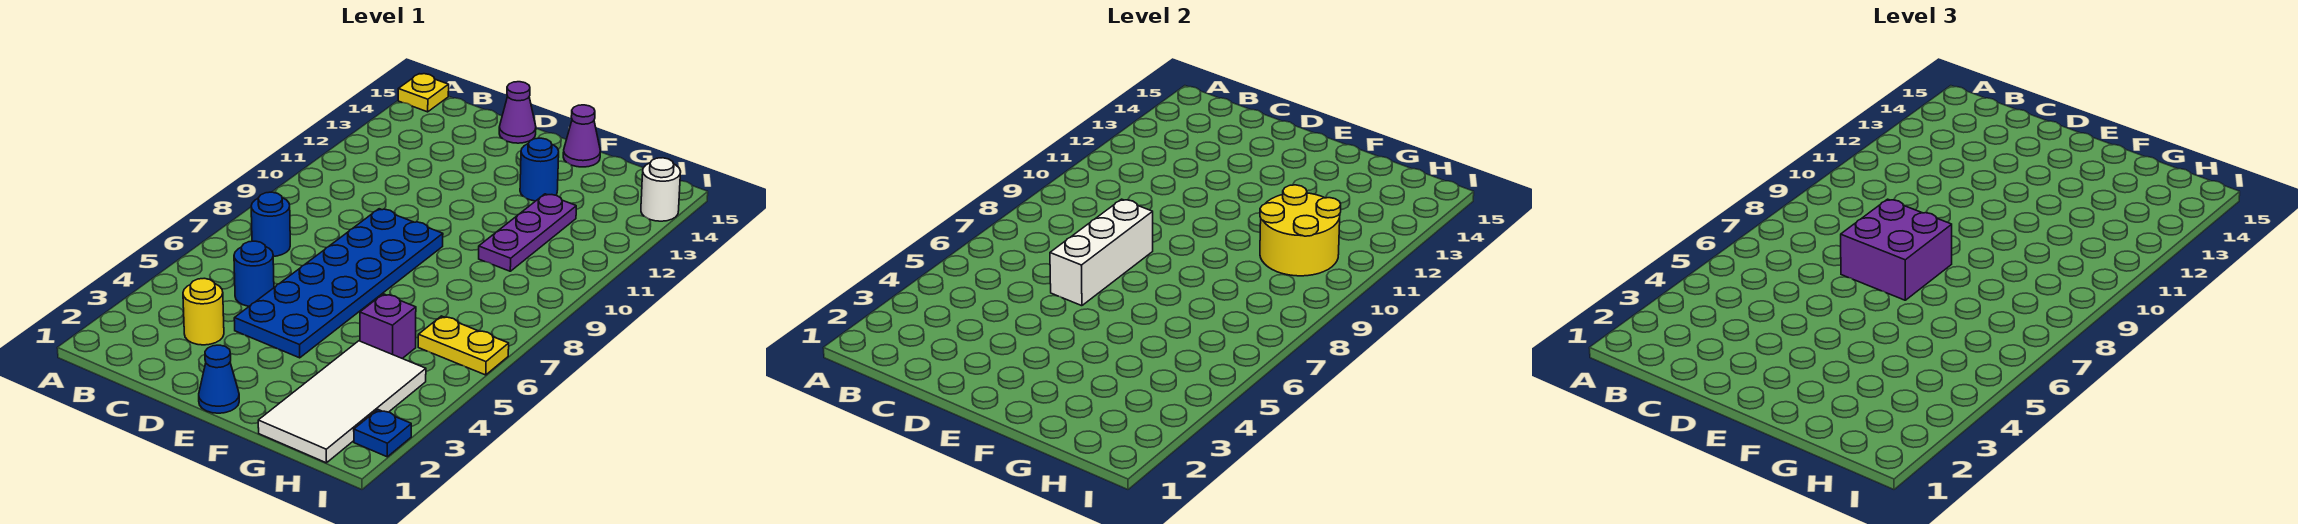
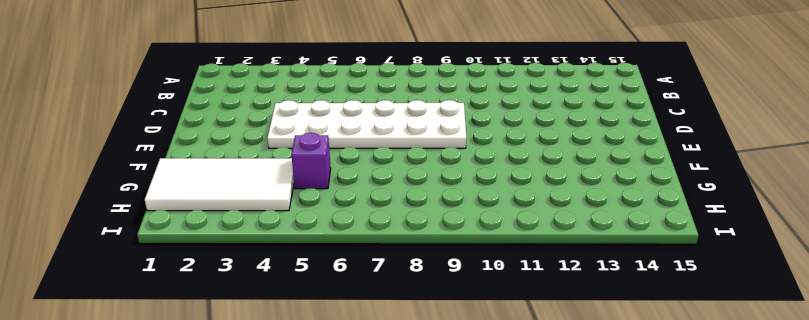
white plate D4:E9 level 1 -> blue plate D4:E9 level 1
none -> yellow plate A15 level 1
none -> blue round brick B7 level 1
none -> yellow round brick C3 level 1

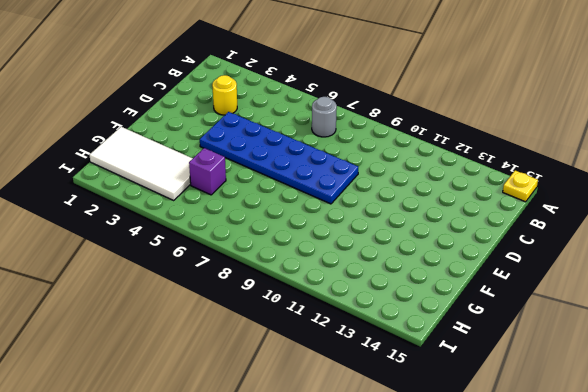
grey round brick B7 level 1 -> blue round brick B7 level 1
none -> blue round brick C5 level 1
none -> purple cone D15 level 1
none -> blue cone E1 level 1

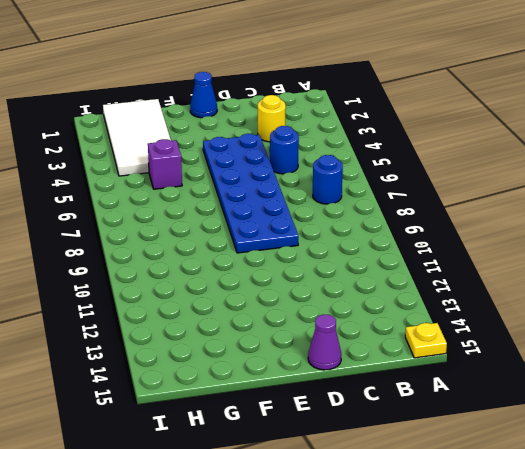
none -> blue round brick F13 level 1
none -> purple cone F15 level 1
none -> purple plate G10:G12 level 1

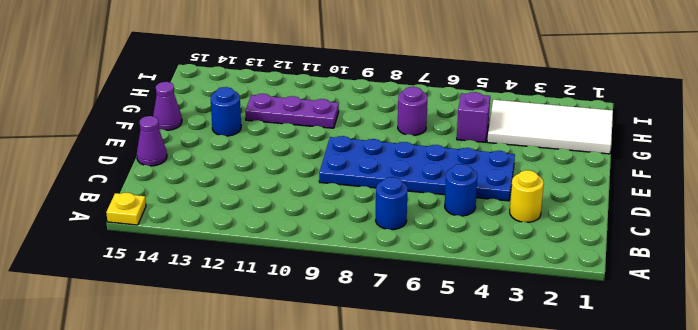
purple round brick G7 level 1 -> none
none -> blue cone E1 level 1
none -> yellow plate H6:I6 level 1
none -> blue plate I2 level 1

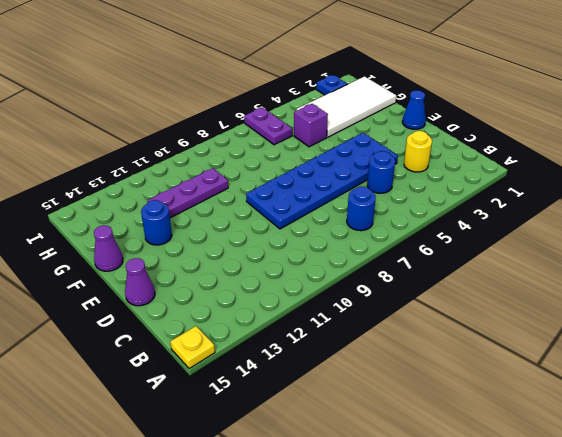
purple plate H6:I6 level 1 -> yellow plate H6:I6 level 1
none -> white round brick I14 level 1
none -> white brick D6:D8 level 2
none -> yellow round brick G10:H11 level 2

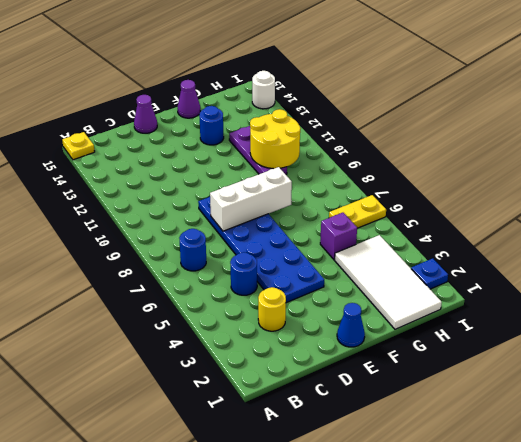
white brick D8:F8 level 2 -> white brick D6:D8 level 2
none -> purple brick D7:E8 level 3

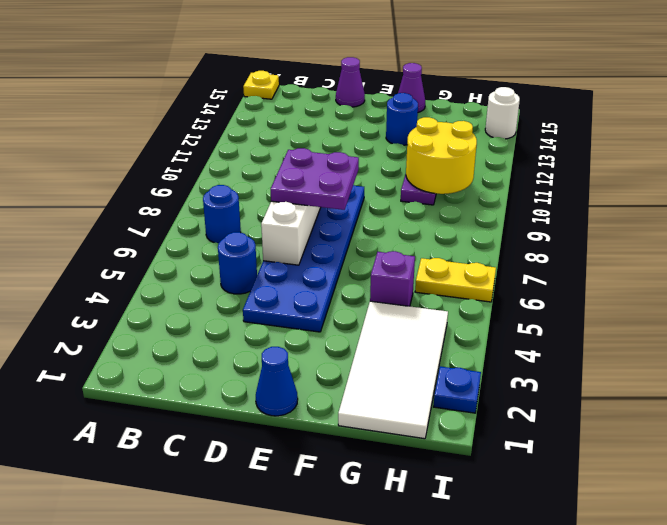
purple plate D7:E8 level 3 -> purple brick D7:E8 level 3
none -> yellow round brick C3 level 1

